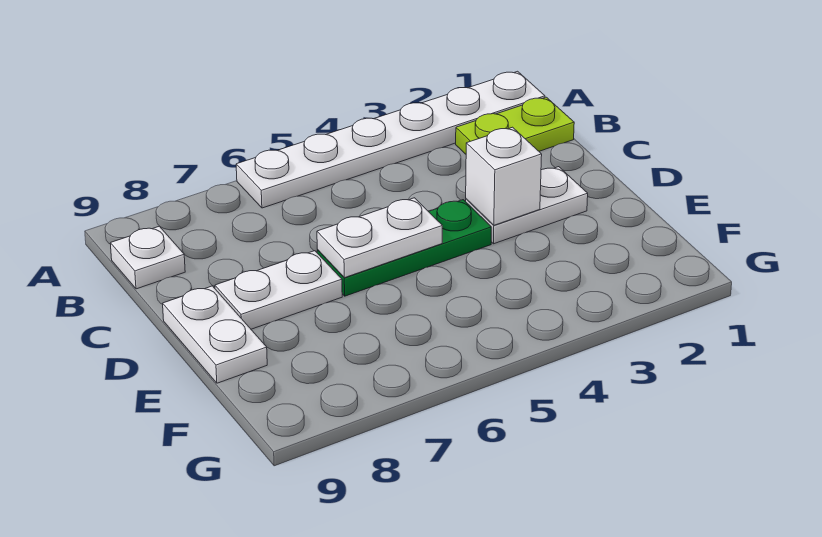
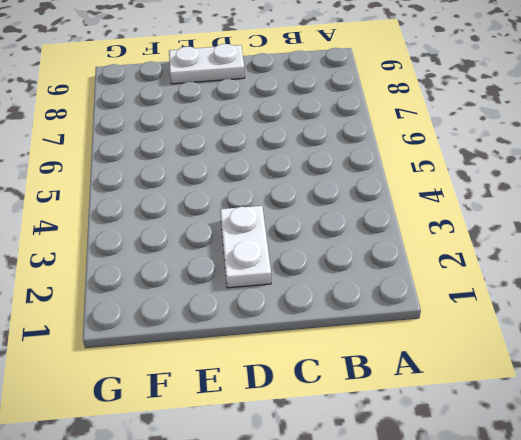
none -> white plate A1:A6 level 1
none -> lime plate B1:B2 level 1

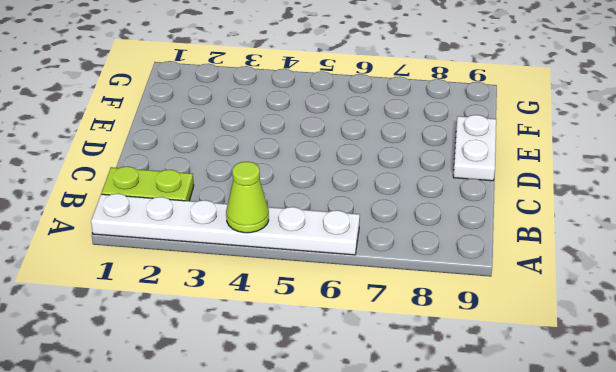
lime cone A4 level 2 -> none
none -> white plate B9 level 1
none -> white plate D2:D3 level 1

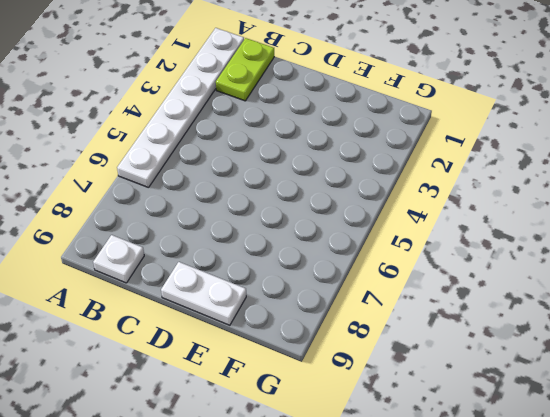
none -> white plate D2:D3 level 1
none -> green plate D4:D6 level 1

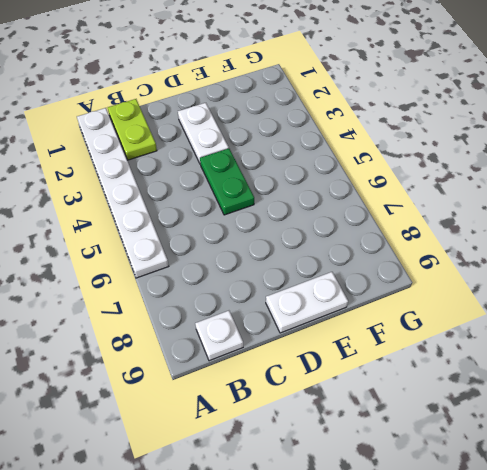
green plate D4:D5 level 1 -> green plate D4:D6 level 1
none -> white plate D7:D8 level 1
none -> white brick D3 level 2

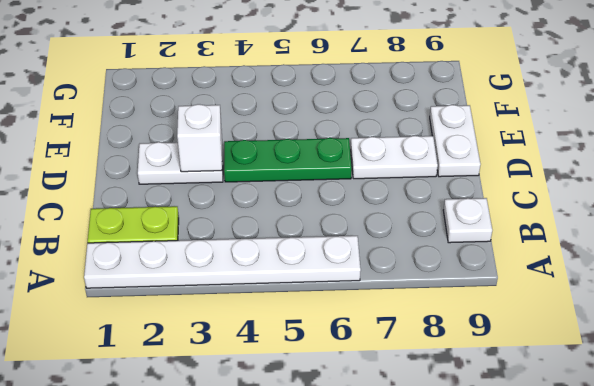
none -> white plate D5:D6 level 2

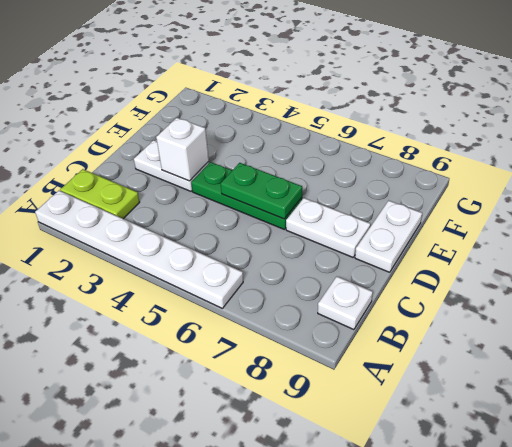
green plate D5:D6 level 2 -> white plate D5:D6 level 2

